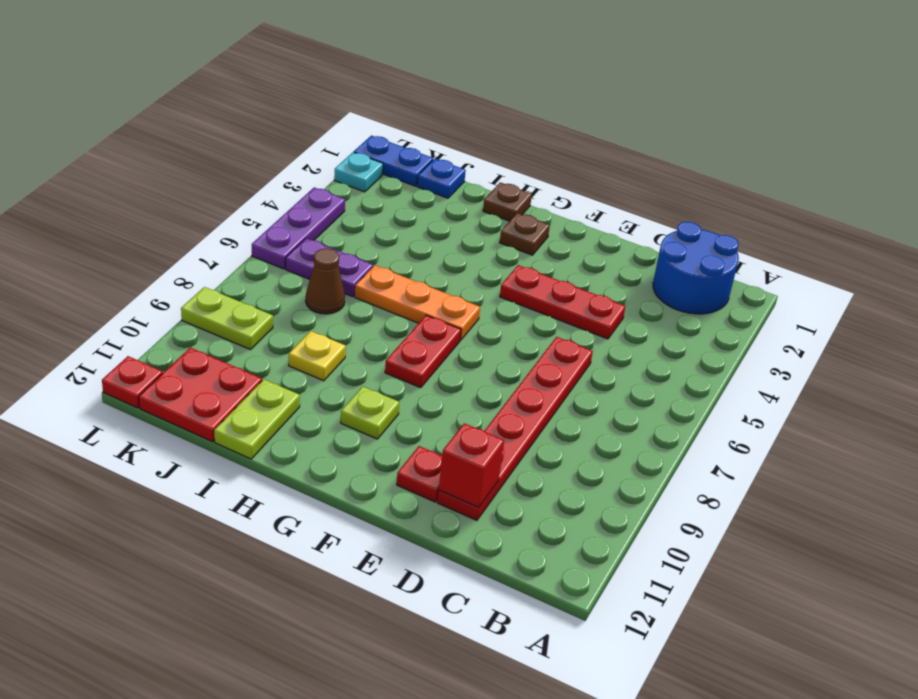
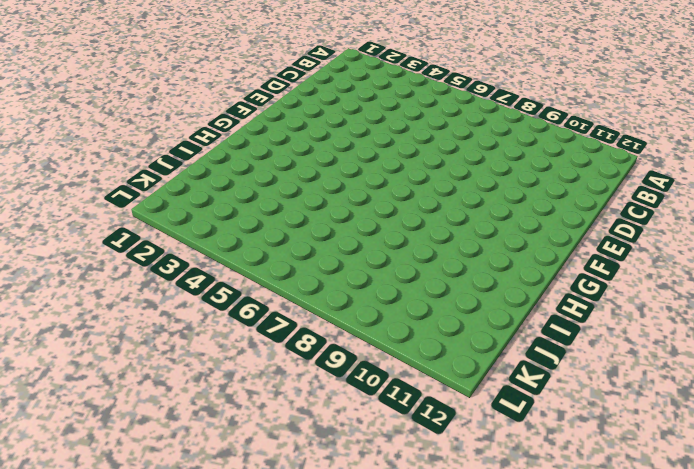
none -> blue round brick B1:C2 level 1
none -> red plate D4:F4 level 1
none -> red plate D6:D11 level 1

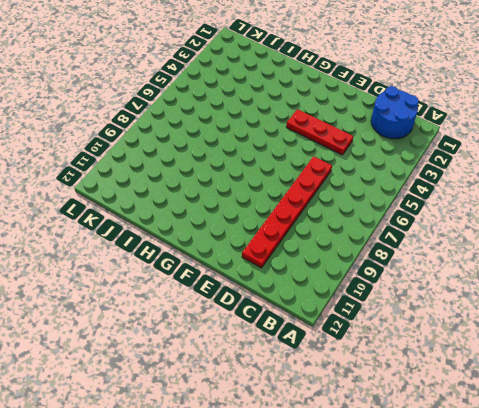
none -> red plate E11 level 1
none -> brown plate G2 level 1
none -> orange plate G6:I6 level 1

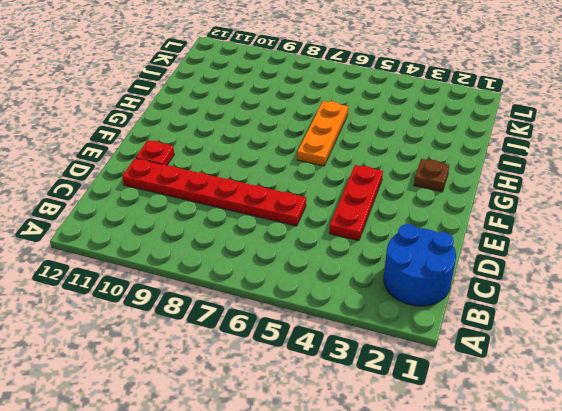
none -> red plate G7:G8 level 1
none -> lime plate G10 level 1
none -> brown plate H1 level 1

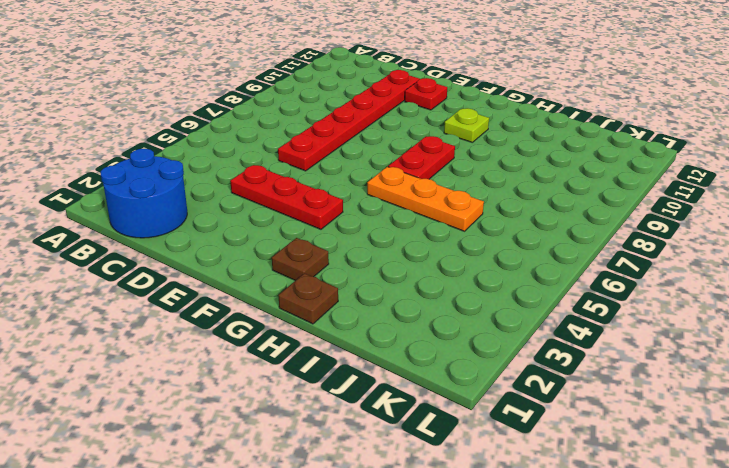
none -> yellow plate I9 level 1
none -> lime plate I11:I12 level 1
none -> blue plate J1 level 1

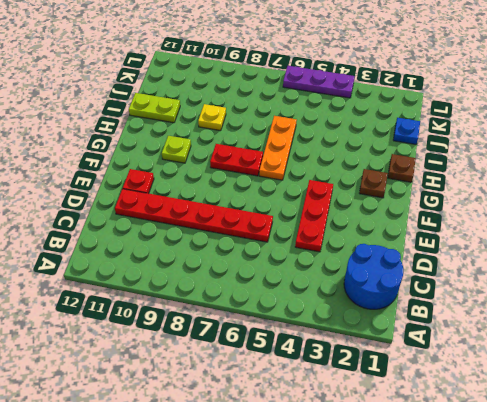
none -> purple plate J6:K6 level 1
none -> brown cone J7 level 1
none -> red plate J11:K12 level 1

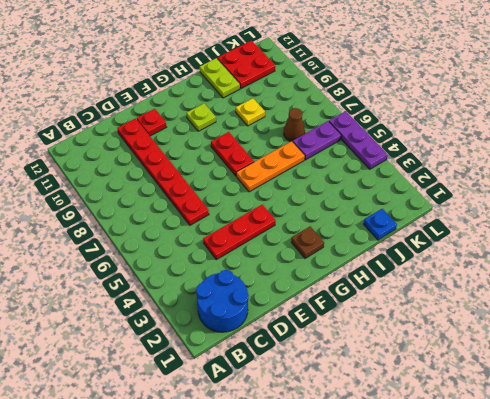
none -> brown plate H1 level 1
none -> blue plate K1:L1 level 1
none -> lime plate K9:L9 level 1

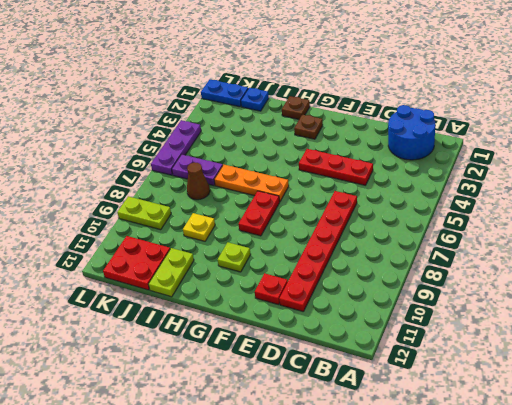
none -> cyan plate L2 level 1
none -> red plate L12 level 1
none -> red brick D11 level 2

